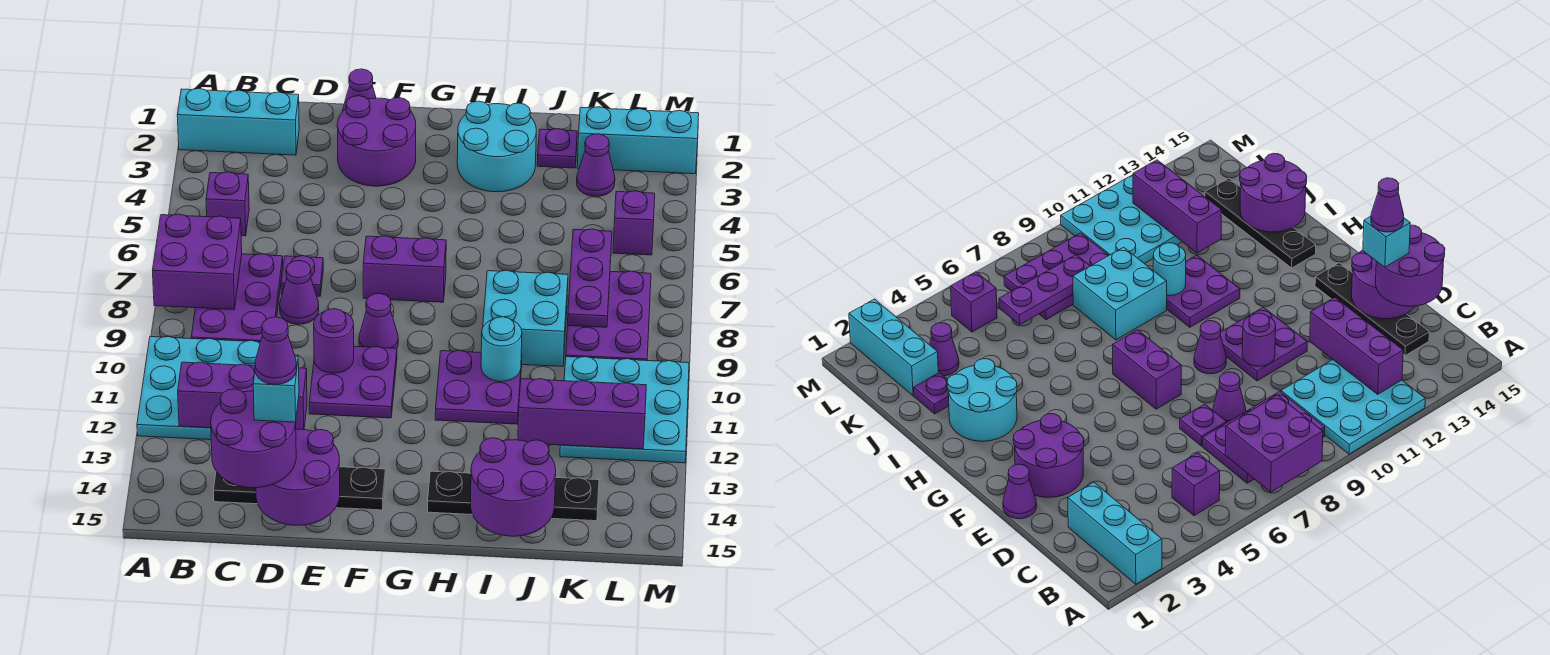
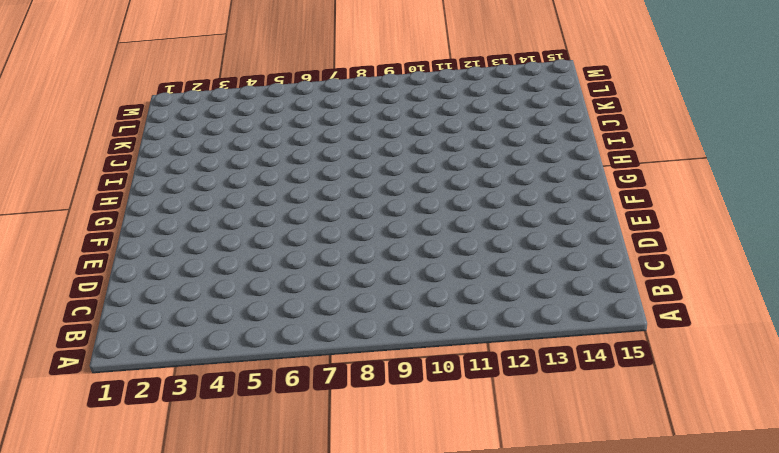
none -> cyan brick A2:C2 level 1
none -> cyan plate A10:C12 level 1
none -> purple brick B5 level 1
none -> purple plate B7:C9 level 1

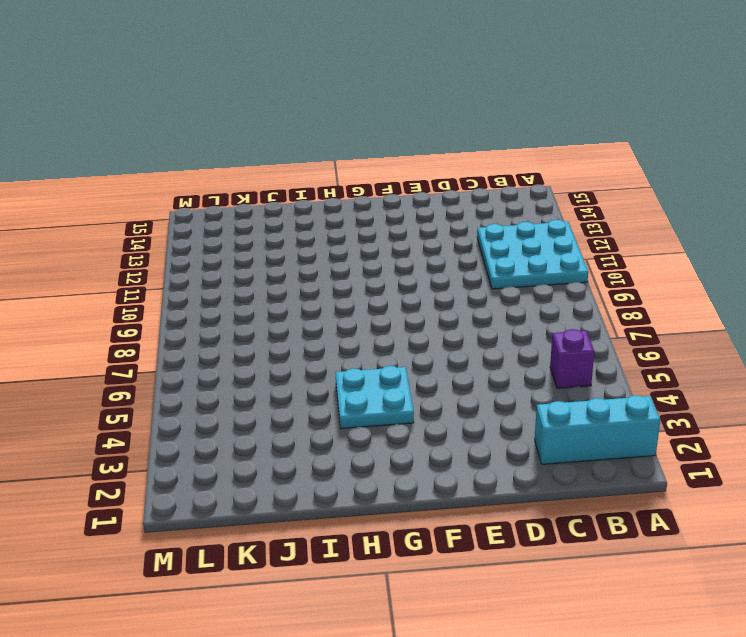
cyan plate G4:H5 level 1 -> none
none -> purple plate B7:C9 level 1
none -> black plate C14:F14 level 1
none -> purple plate D7 level 1
none -> purple cone D8 level 1

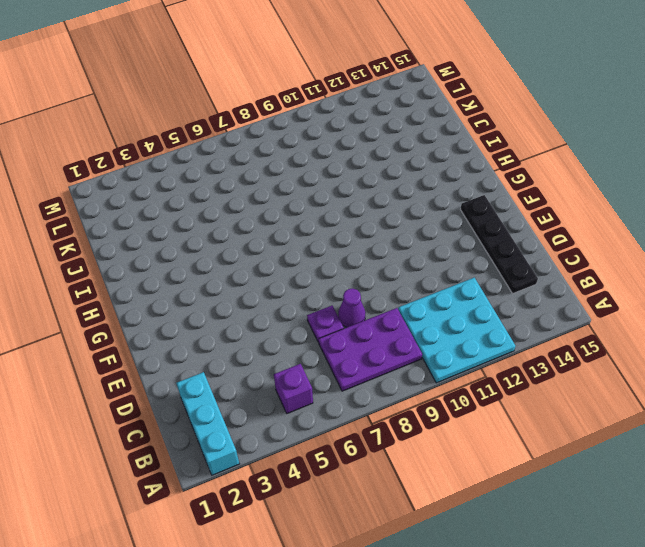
none -> purple cone E1 level 1
none -> purple round brick E2:F3 level 1
none -> purple plate E10:F11 level 1
none -> purple brick F7:G7 level 1

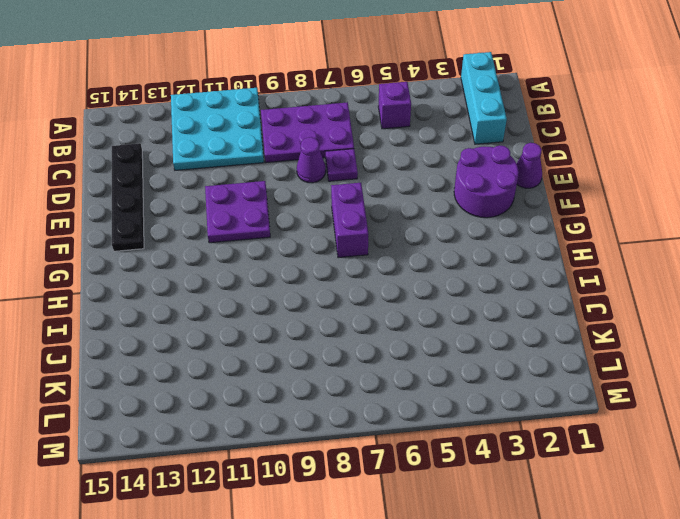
none -> purple cone F9 level 1
none -> cyan round brick H2:I3 level 1
none -> purple plate H10:I11 level 1
none -> black plate H14:K14 level 1

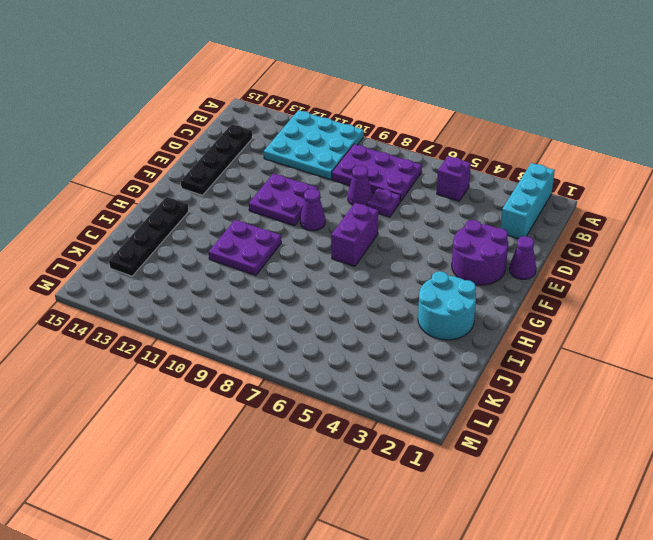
none -> cyan brick I8:J9 level 1
none -> purple plate J2 level 1
none -> cyan brick K2:M2 level 1
none -> purple cone K3 level 1

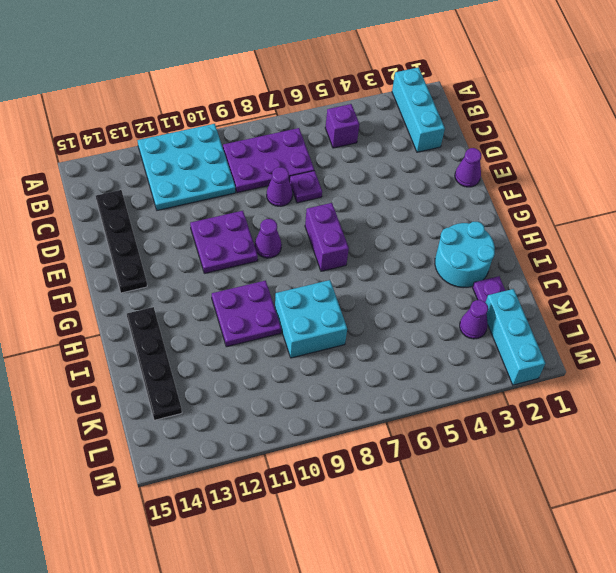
none -> purple round brick E2:F3 level 1
none -> purple plate K7:L9 level 1
none -> cyan plate K10:M12 level 1
none -> purple brick L5 level 1

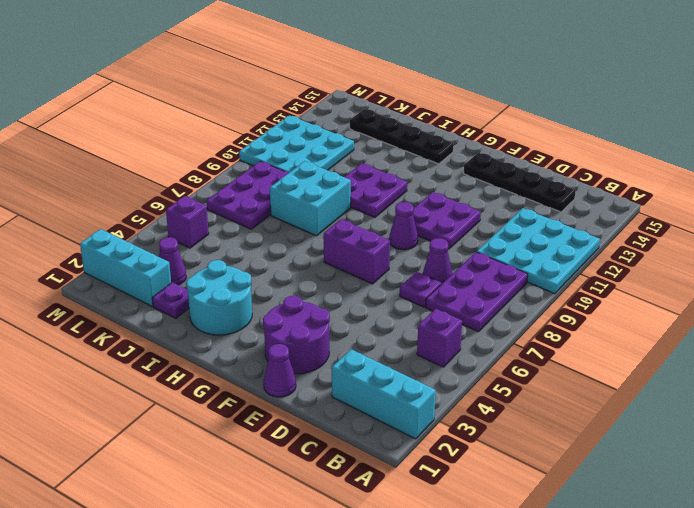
none -> purple brick A7:B8 level 2
none -> purple brick B12:D12 level 2
none -> purple round brick D14:E15 level 2
none -> purple round brick E10 level 2

